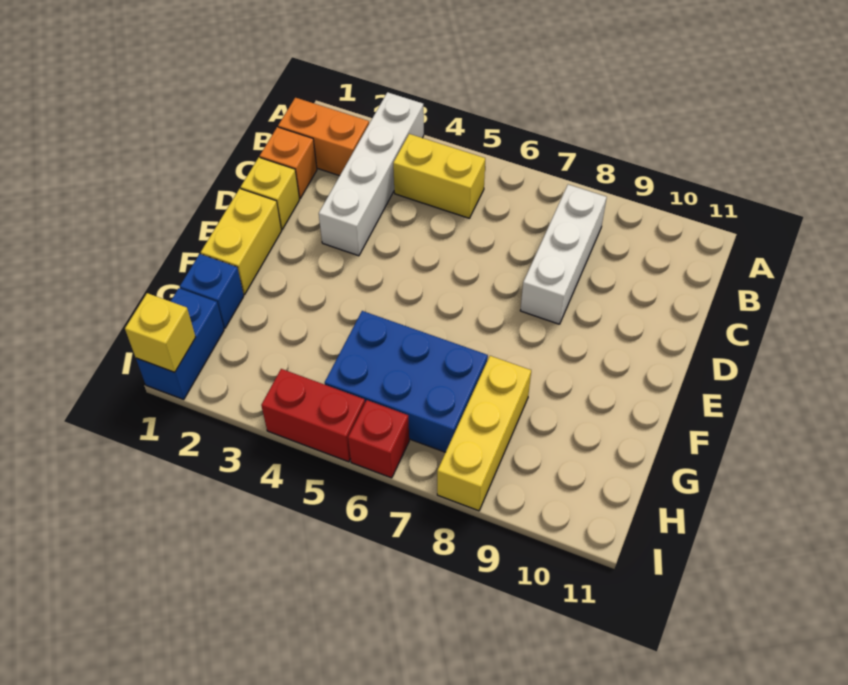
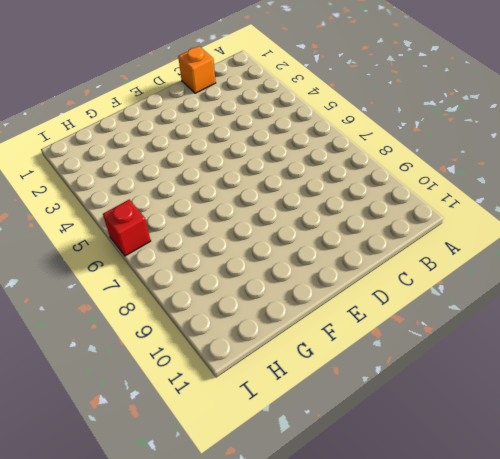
none -> white brick A3:D3 level 1
none -> orange brick B1:B2 level 1
none -> yellow brick B4:B5 level 1

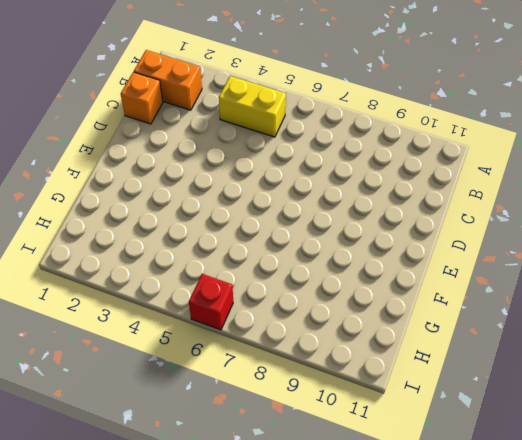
none -> white brick A3:D3 level 1
none -> white brick B8:D8 level 1
none -> yellow brick D1 level 1

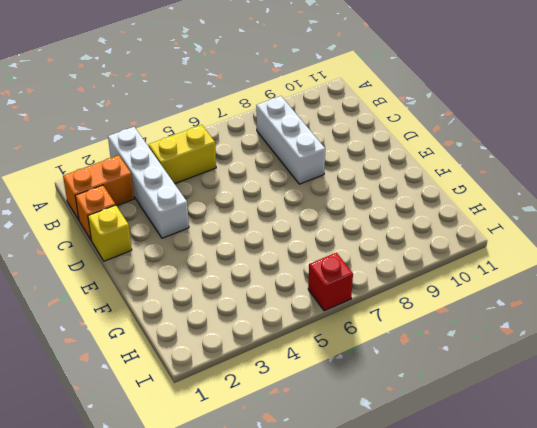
none -> yellow brick E1:F1 level 1
none -> blue brick G1 level 1
none -> blue brick G5:H7 level 1

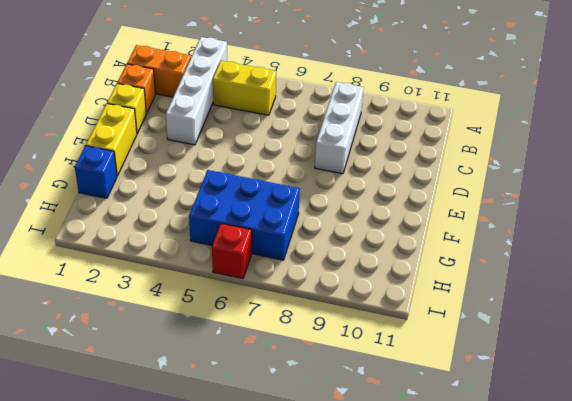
none -> yellow brick G8:I8 level 1
none -> blue brick H1:I1 level 1
none -> red brick I4:I5 level 1

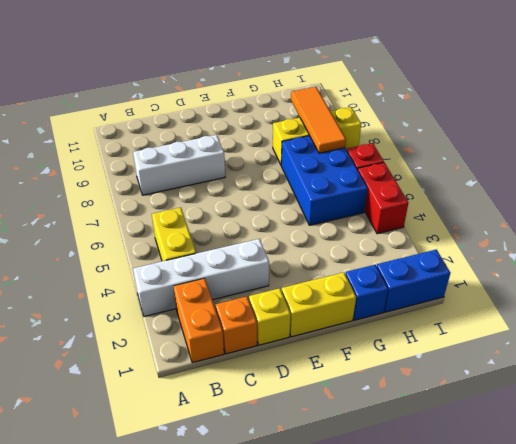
orange tile H7:H9 level 2 -> none
none -> yellow brick I1 level 2

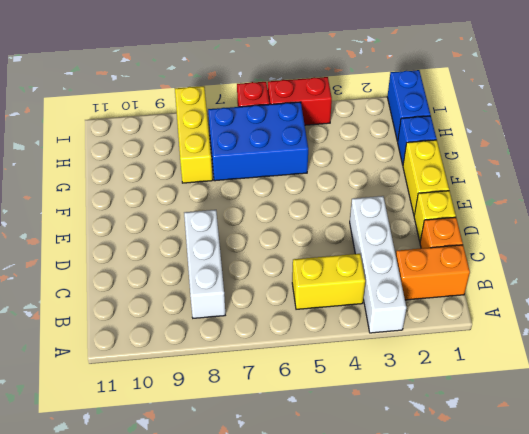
none -> yellow brick I1 level 2

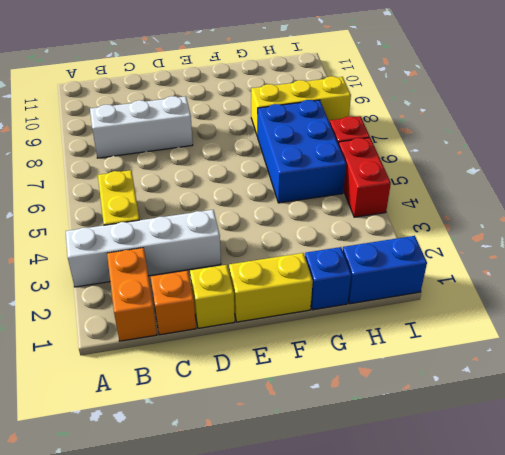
none -> yellow brick I1 level 2

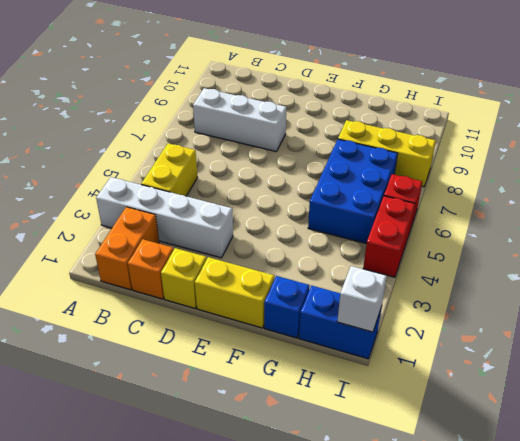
white brick I1 level 2 -> yellow brick I1 level 2

